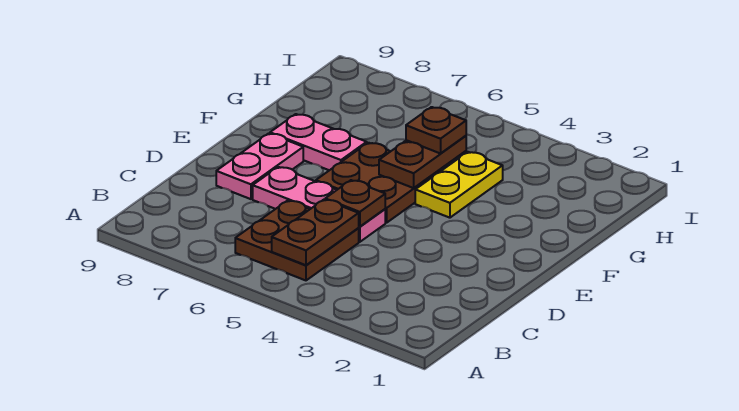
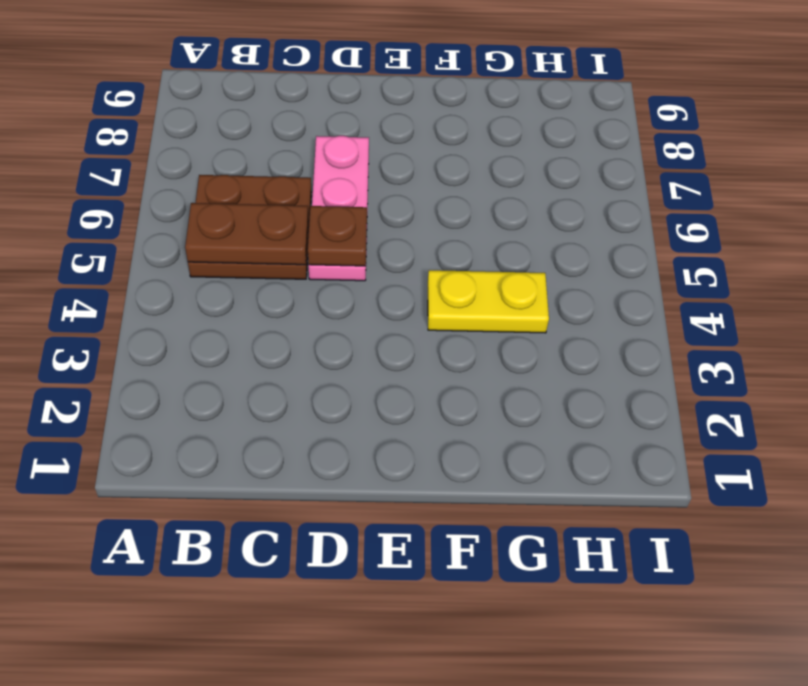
none -> pink plate D8:E8 level 1
none -> brown plate E5:F6 level 1

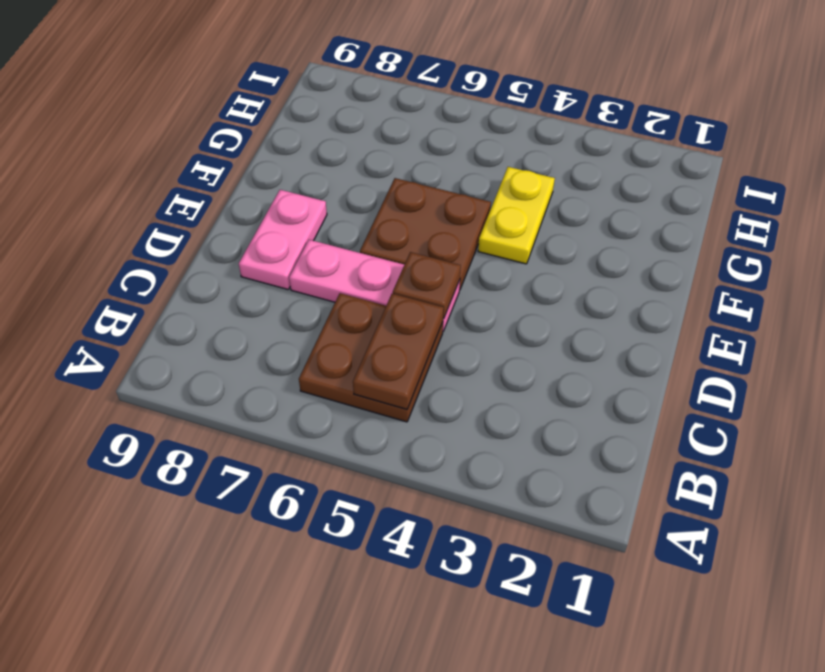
none -> pink plate F7:F8 level 1
none -> brown plate F5:G5 level 2

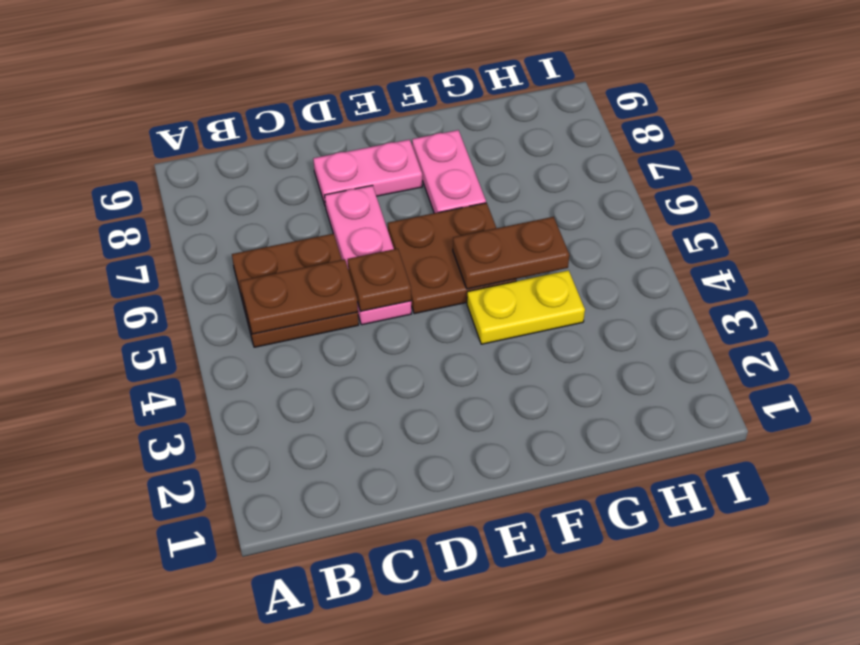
none -> brown plate G5 level 3

